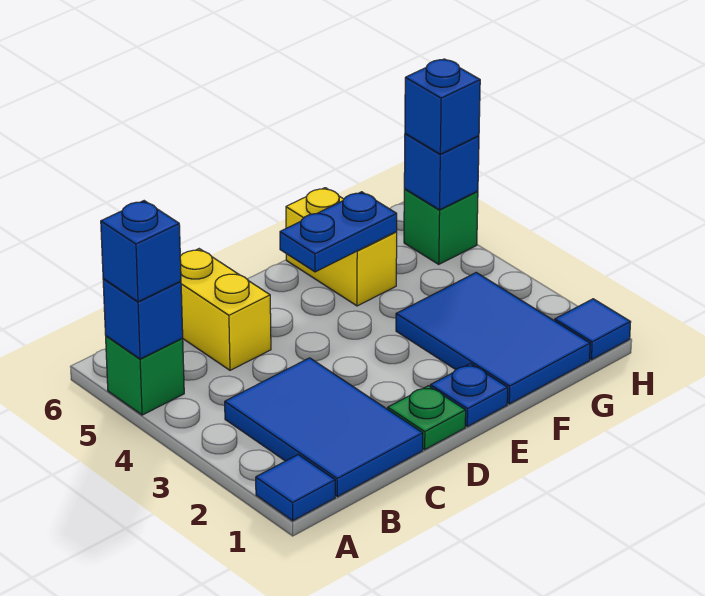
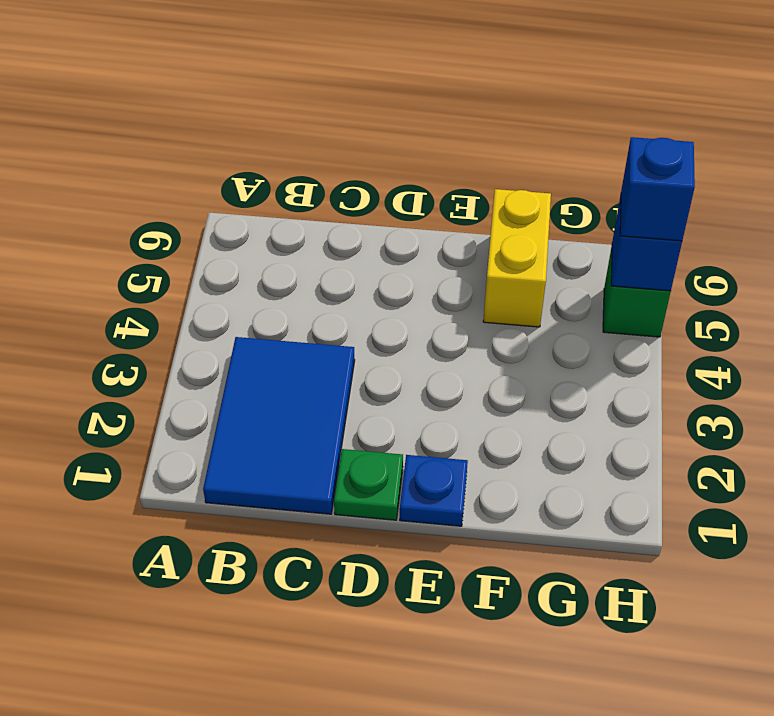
none -> blue tile A1 level 1
none -> green brick A5 level 1
none -> yellow brick C5:C6 level 1

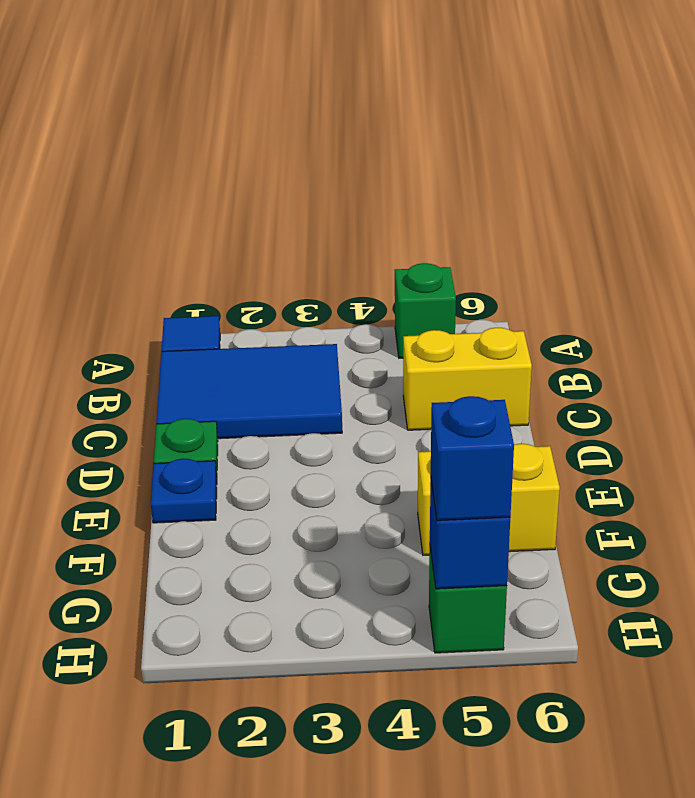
none -> blue tile F1:G3 level 1
none -> blue tile H1 level 1
none -> blue brick A5 level 2

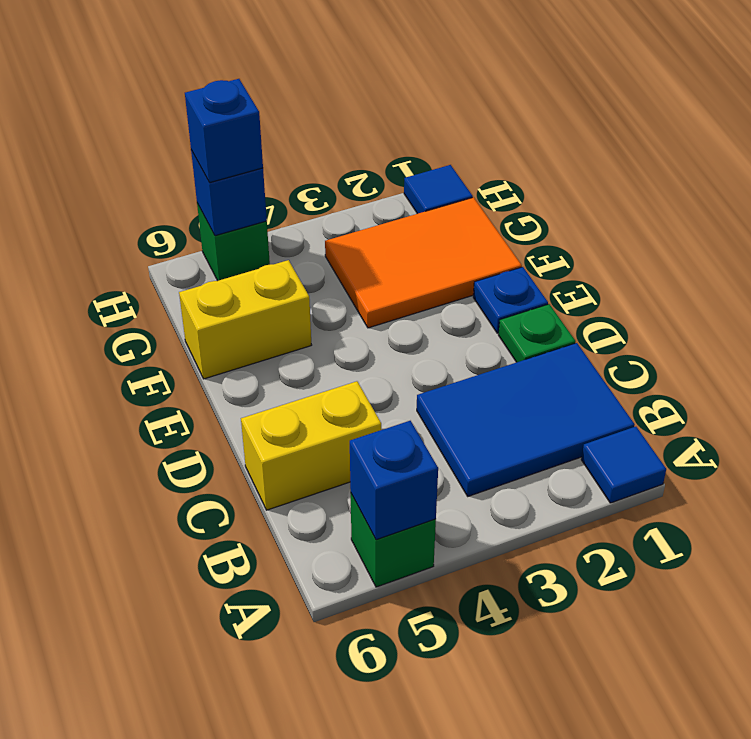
orange tile F1:G3 level 1 -> blue tile F1:G3 level 1
none -> blue plate E5:F5 level 2
none -> blue brick A5 level 3

